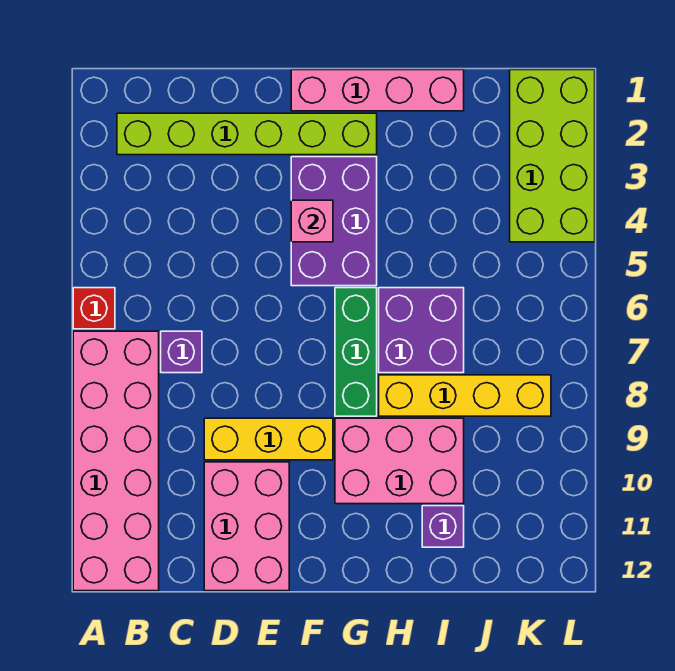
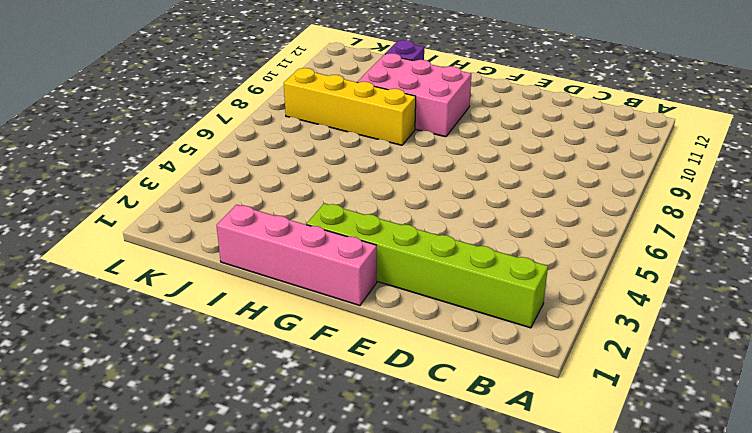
none -> red brick A6 level 1
none -> pink brick A7:B12 level 1
none -> purple brick C7 level 1

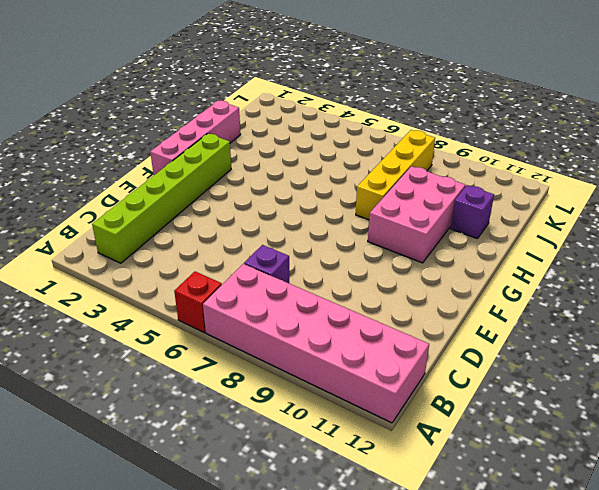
none -> yellow brick D9:F9 level 1
none -> pink brick D10:E12 level 1
none -> purple brick F3:G5 level 1

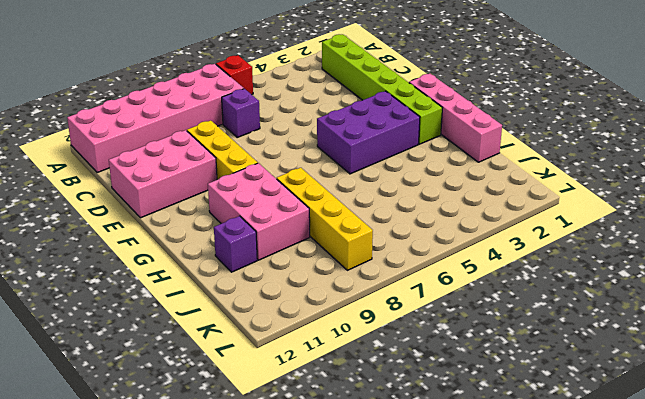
none -> green brick G6:G8 level 1
none -> purple brick H6:I7 level 1
none -> lime brick K1:L4 level 1

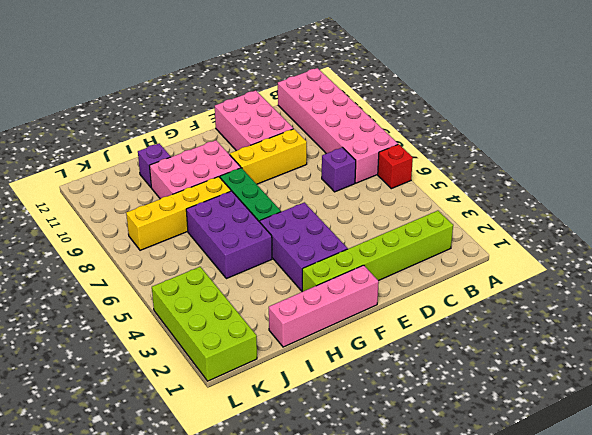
purple brick H5:I7 level 1 -> purple brick H6:I7 level 1
none -> pink brick F4 level 2

